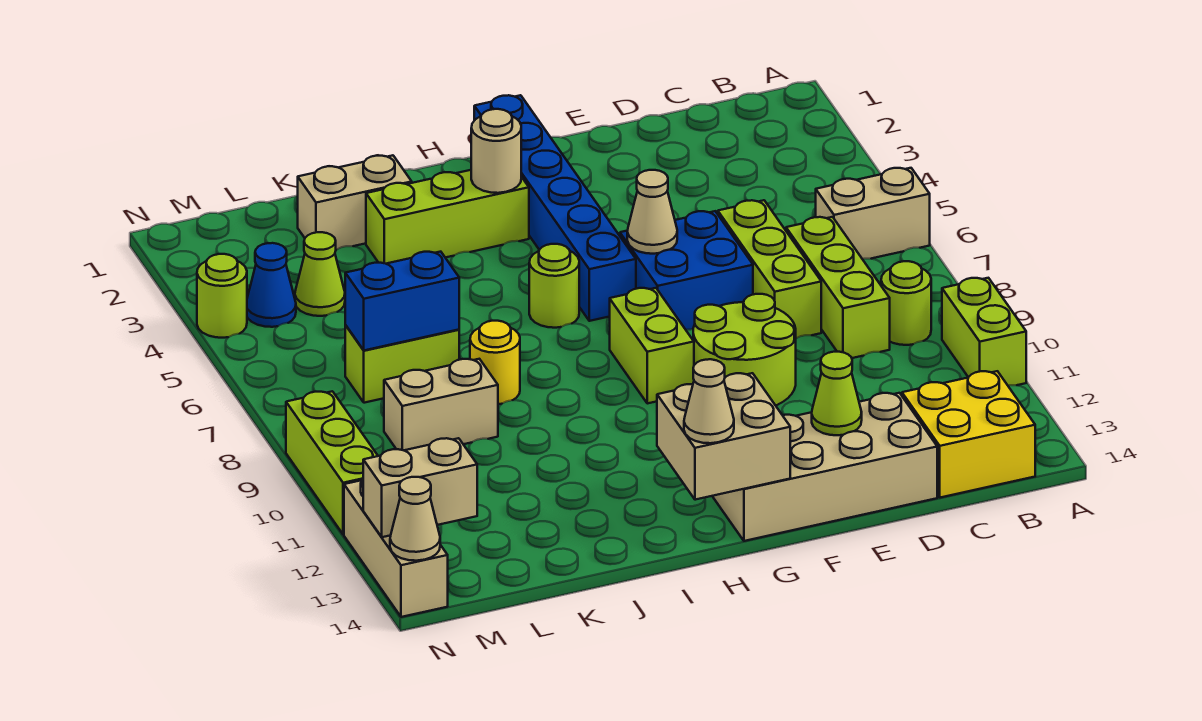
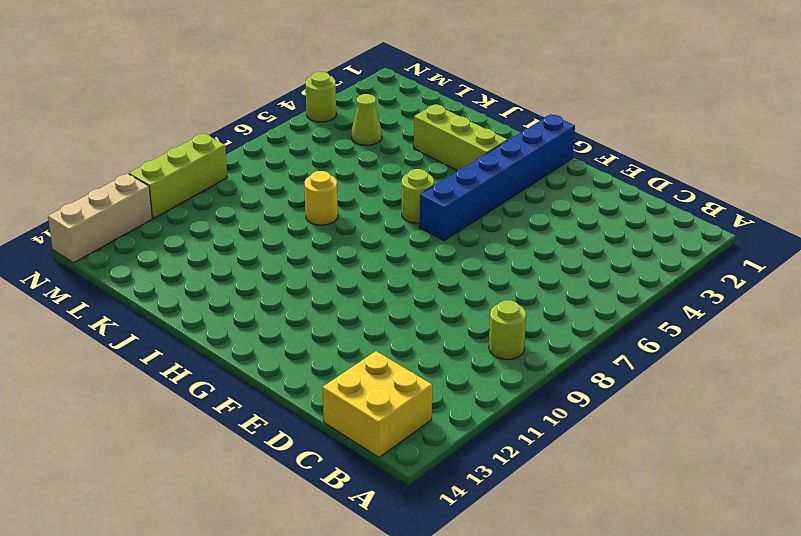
none -> tan brick A6:B6 level 1
none -> lime brick A10:A11 level 1
none -> lime brick C7:C9 level 1
none -> lime brick D6:D8 level 1

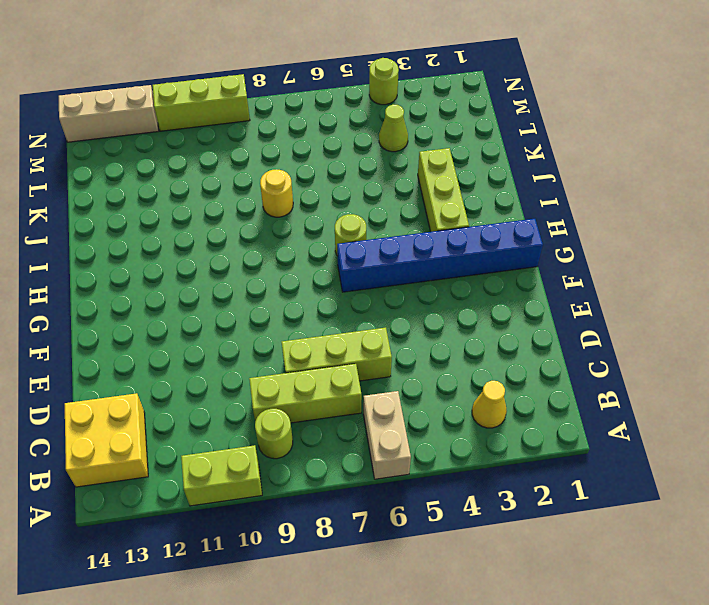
yellow cone B3 level 1 -> none
none -> tan brick D13:G14 level 1
none -> blue brick E6:F7 level 1
none -> lime round brick E9:F10 level 1
none -> lime brick G8:G9 level 1

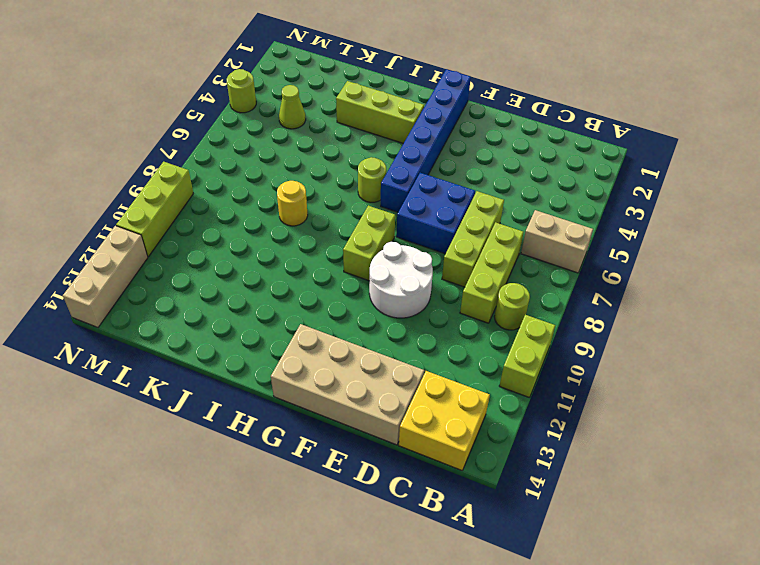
white round brick E9:F10 level 1 -> lime round brick E9:F10 level 1
none -> tan brick J2:K2 level 1
none -> lime brick K7:L7 level 1
none -> tan brick K9:L9 level 1
none -> blue cone M4 level 1

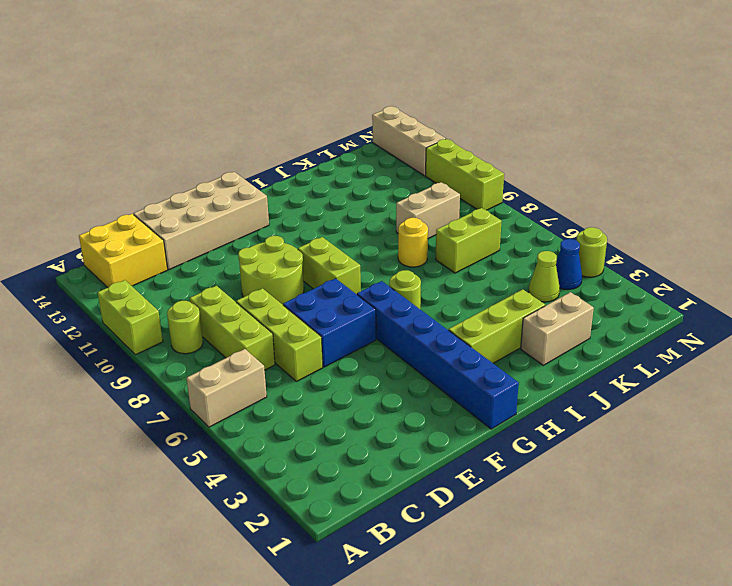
none -> lime cone E13 level 2
none -> tan cone F6 level 2
none -> tan brick G13:H14 level 2
none -> tan round brick H3 level 2

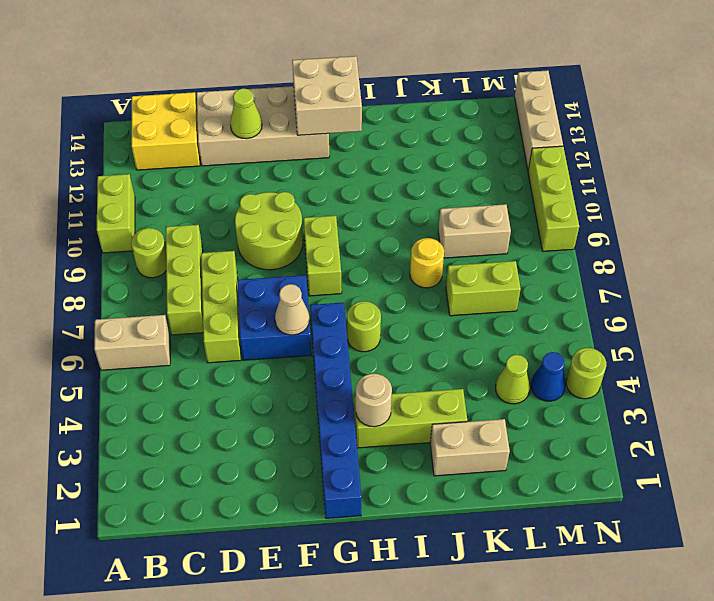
none -> blue brick K7:L7 level 2
none -> tan brick M13:N13 level 2
none -> tan cone N14 level 2
none -> tan cone H14 level 3

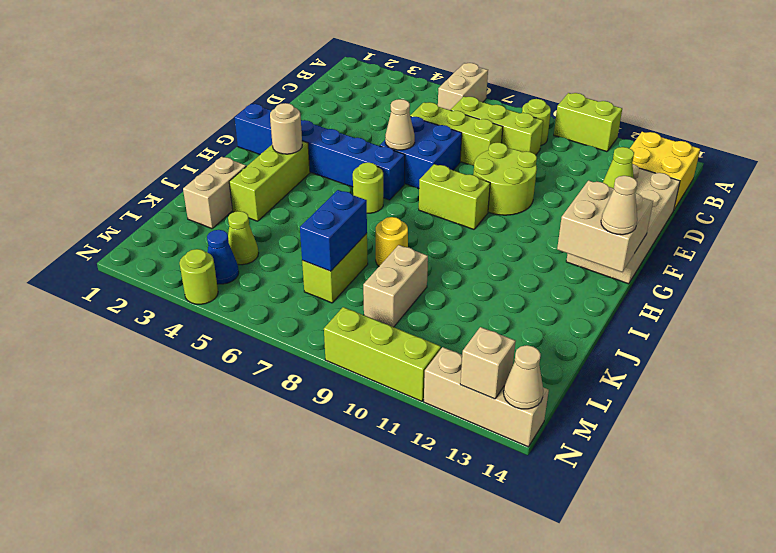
tan brick N13 level 2 -> tan brick M13:N13 level 2

